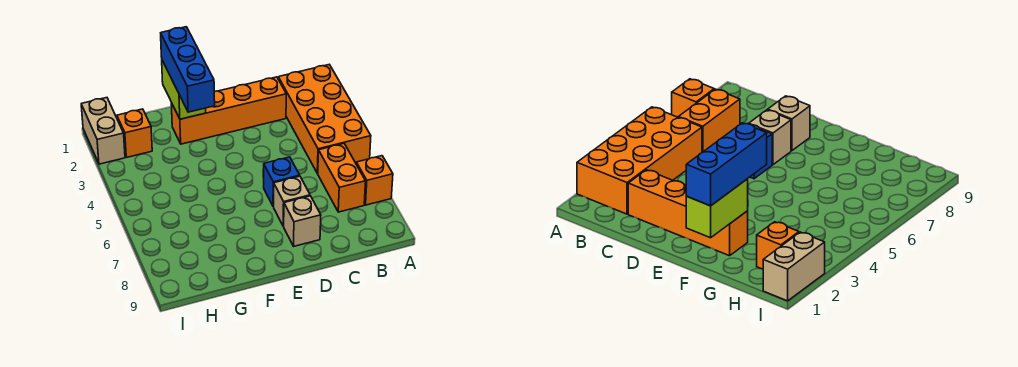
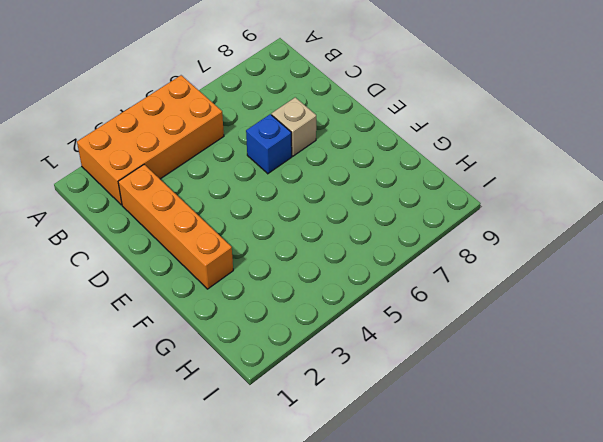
none -> orange brick A7 level 1
none -> orange brick B6:B7 level 1

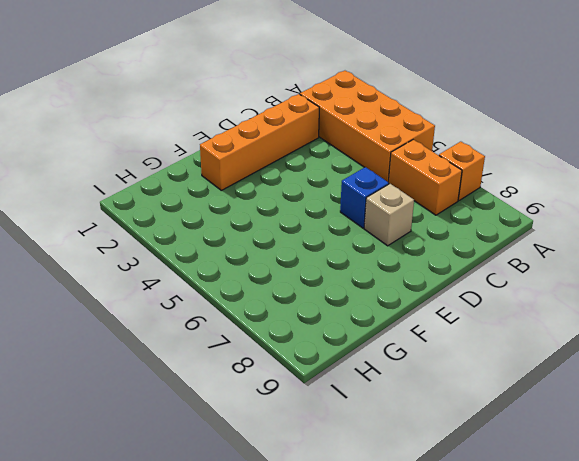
none -> tan brick D8 level 1
none -> orange brick H2 level 1

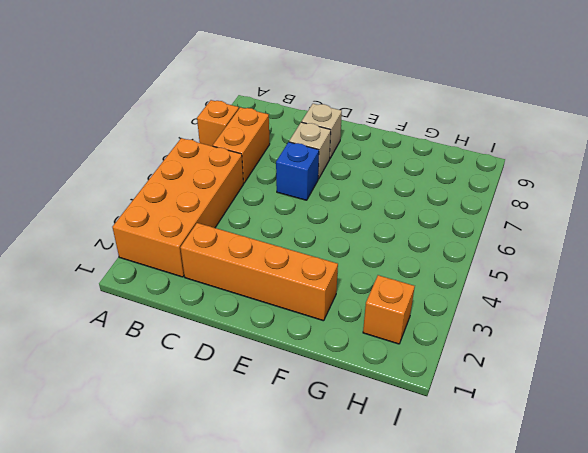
none -> tan brick I1:I2 level 1
none -> lime brick F1:F2 level 2

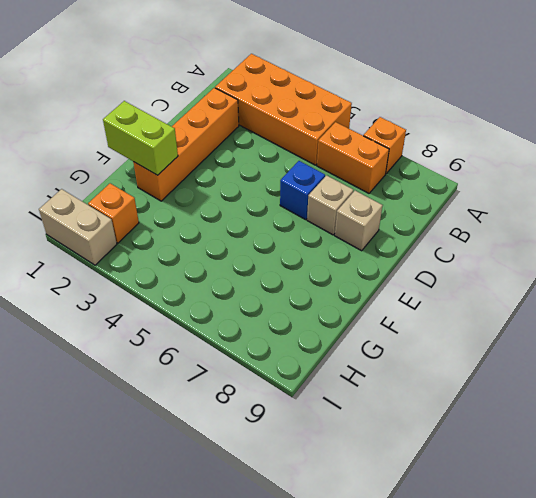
none -> blue brick F1:F3 level 3

